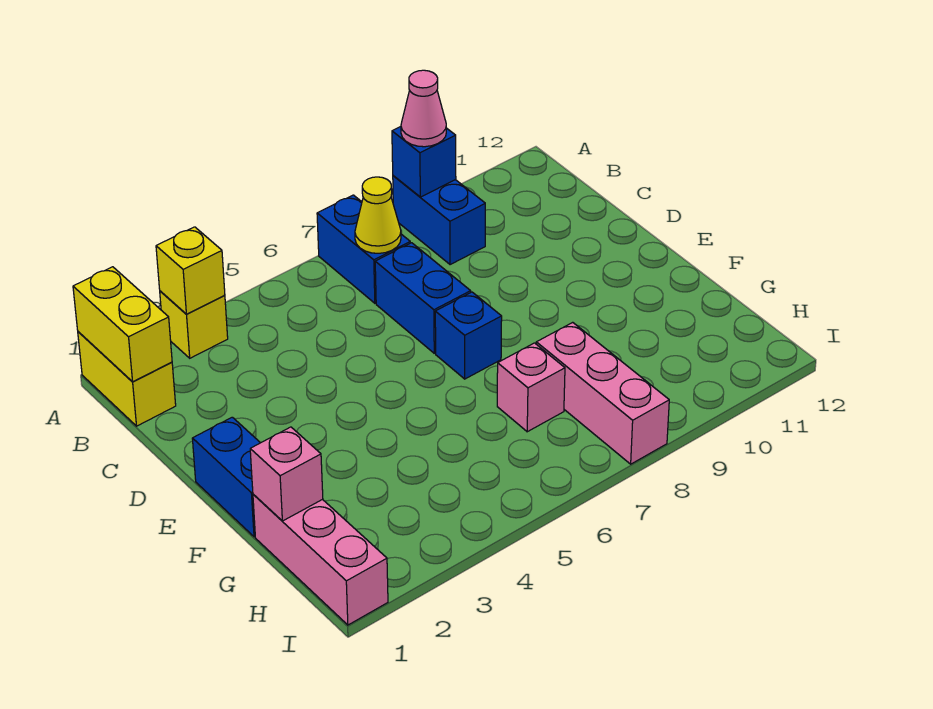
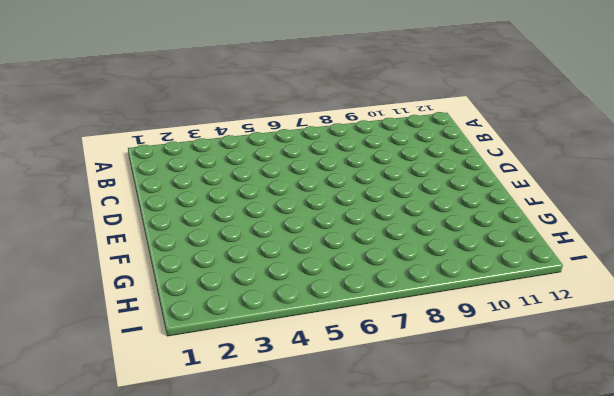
none -> yellow brick A1:B1 level 1
none -> yellow brick A3 level 1
none -> blue brick A7:B7 level 1

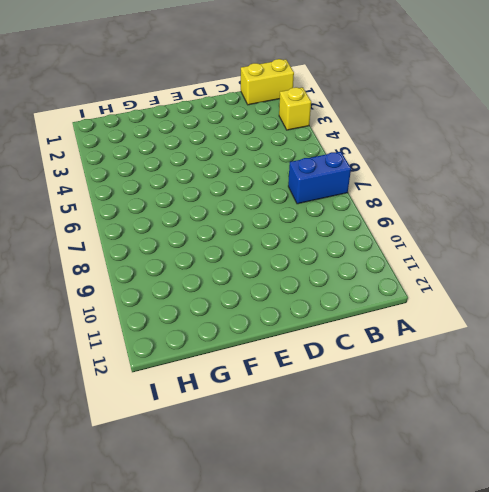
none -> blue brick A9:B9 level 1
none -> blue brick C7:D7 level 1
none -> blue brick E1:F1 level 1

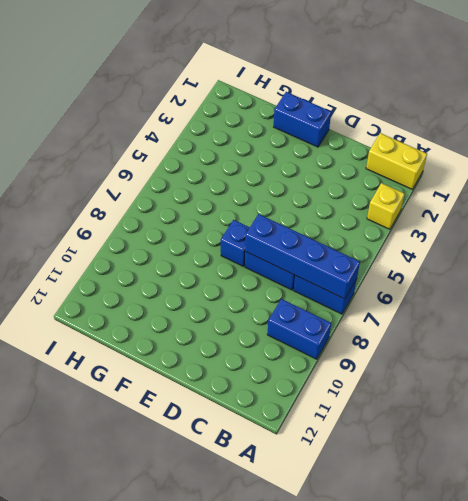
blue brick A7:D7 level 2 -> yellow cone B7 level 2
none -> pink brick G1:I1 level 1
none -> pink brick G7 level 1
none -> pink brick G8:I8 level 1

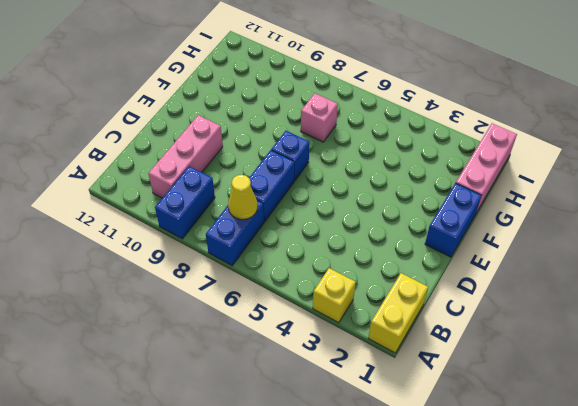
pink brick B10:D10 level 1 -> pink brick G8:I8 level 1
none -> yellow brick A1:B1 level 2
none -> yellow brick A3 level 2
none -> blue brick A9 level 2

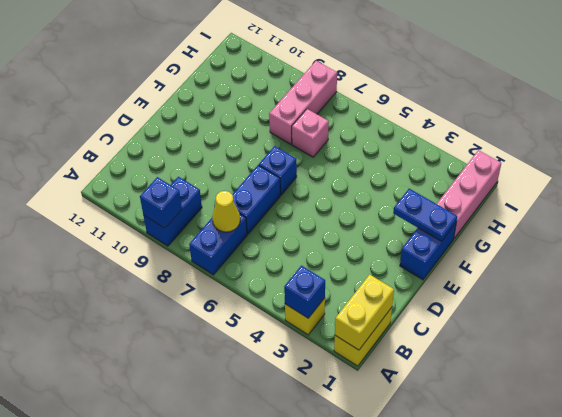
blue brick A3 level 2 -> yellow brick A3 level 2
blue plate F1:F2 level 2 -> none
none -> pink brick G1 level 2
none -> pink cone A9 level 3

